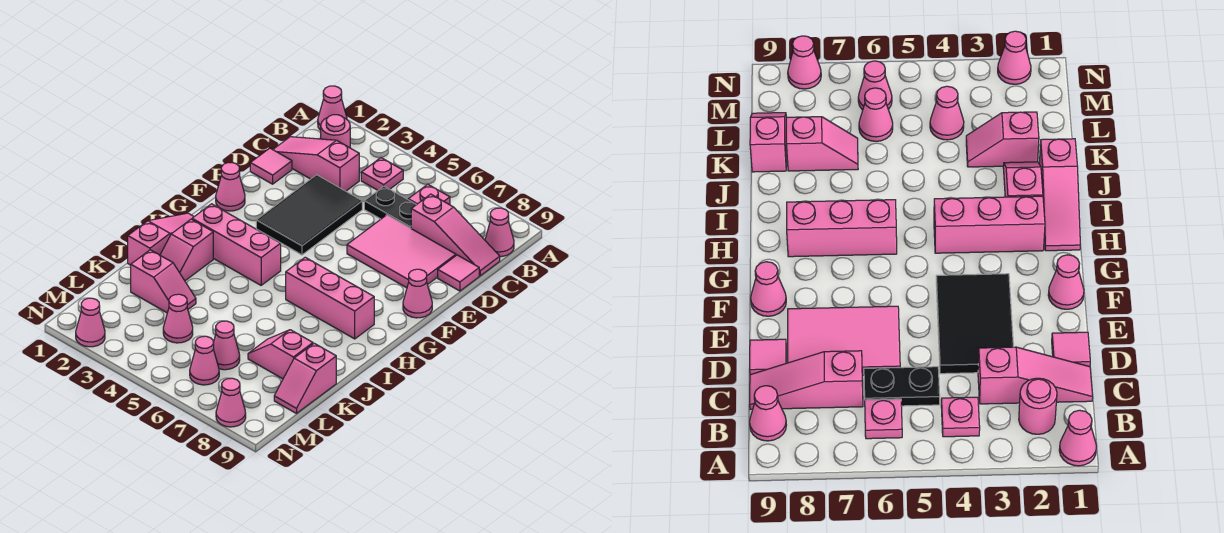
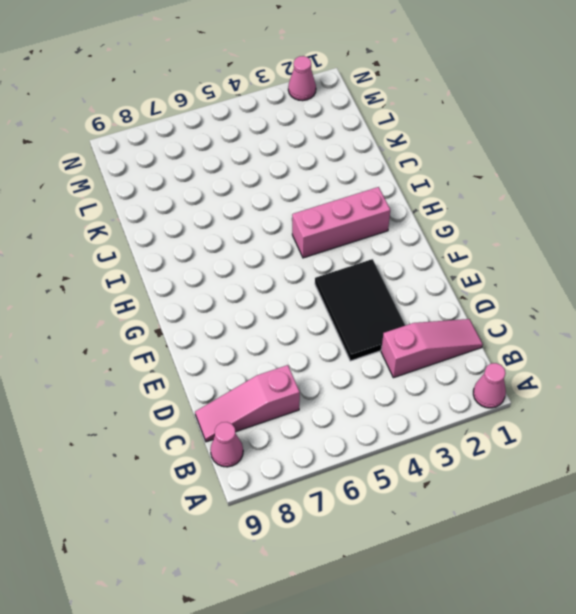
none -> pink round brick B2 level 1
none -> pink plate B4 level 1
none -> pink plate B6 level 1

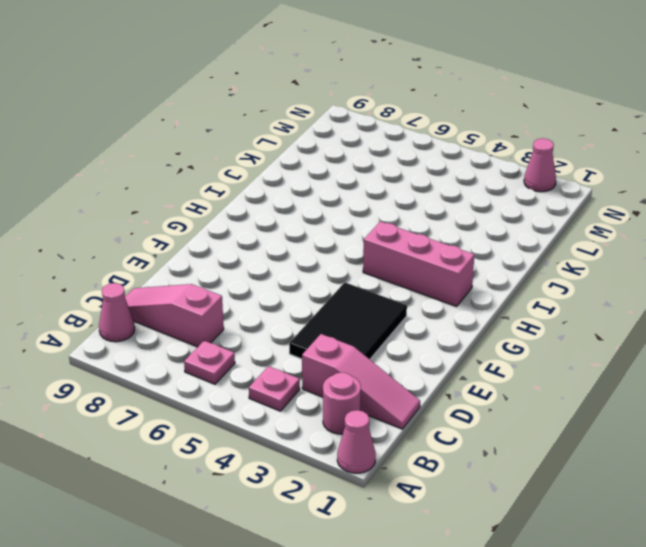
none -> black plate C5:C6 level 1
none -> pink tile D1 level 1
none -> pink tile D6:E8 level 1

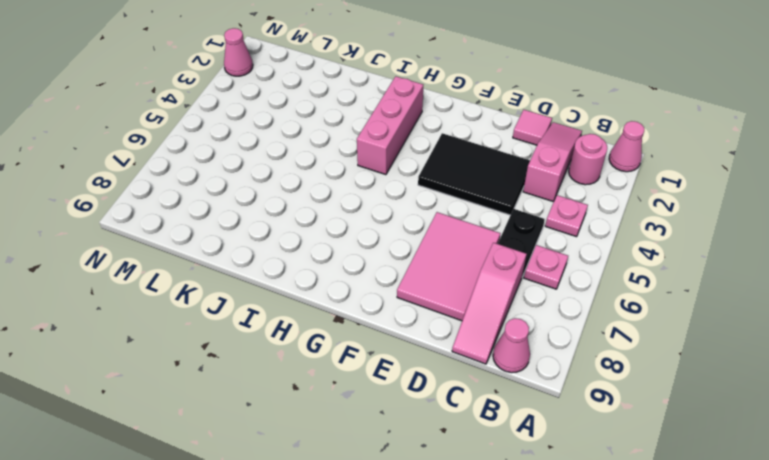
none -> pink tile D9 level 1
none -> pink cone F1 level 1
none -> pink cone F9 level 1

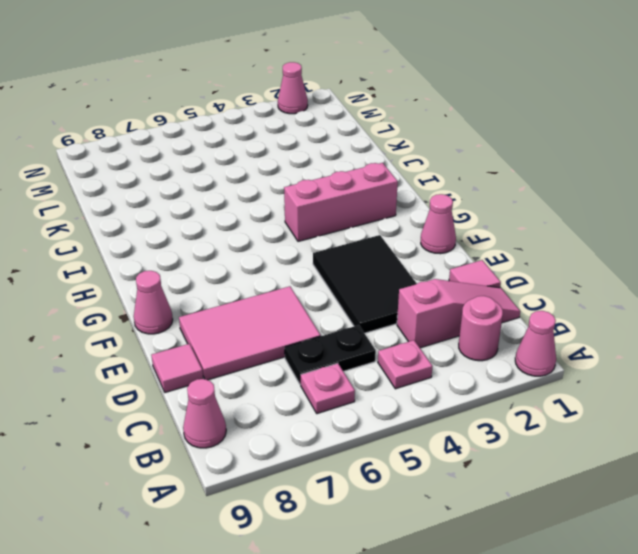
none -> pink slope C7:C9 level 1 top 7
none -> pink slope H1:J1 level 1 top J
none -> pink brick H6:H8 level 1

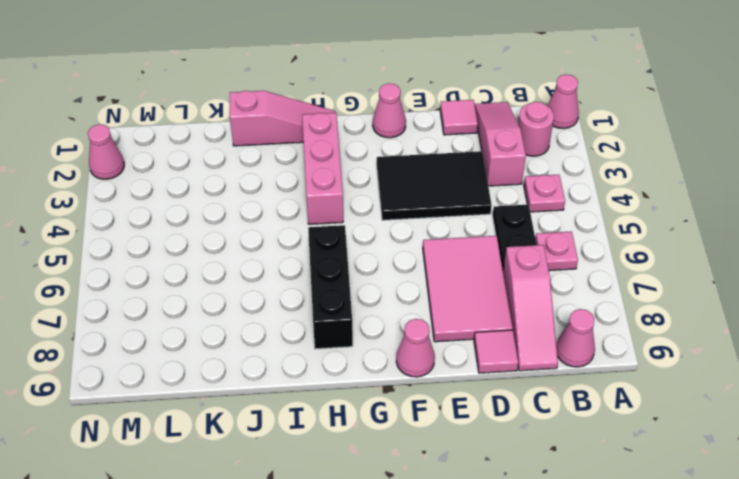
black brick H6:H8 level 1 -> pink brick H6:H8 level 1
none -> pink slope I2:J2 level 1 top I
none -> pink slope K2:K3 level 1 top 2
none -> pink slope K7:K8 level 1 top 8

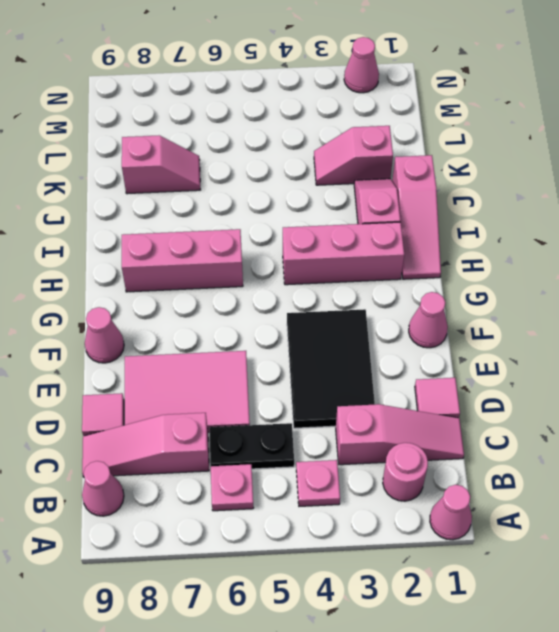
none -> pink slope K9:L9 level 1 top K
none -> pink cone L4 level 1
none -> pink cone L6 level 1

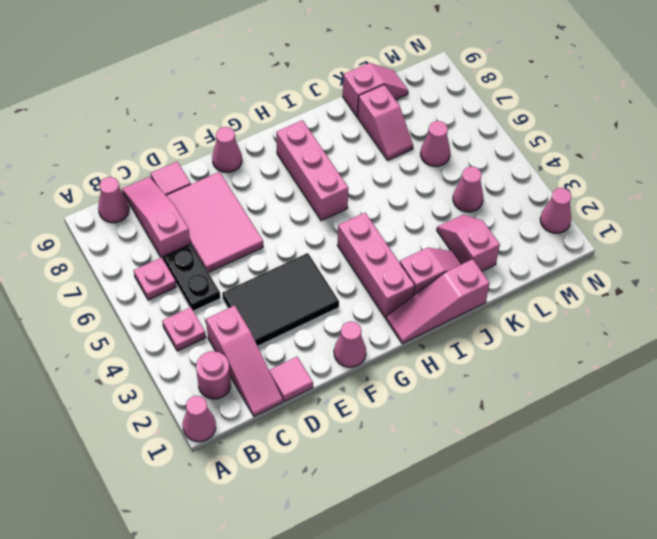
none -> pink cone M6 level 1
none -> pink cone N8 level 1

